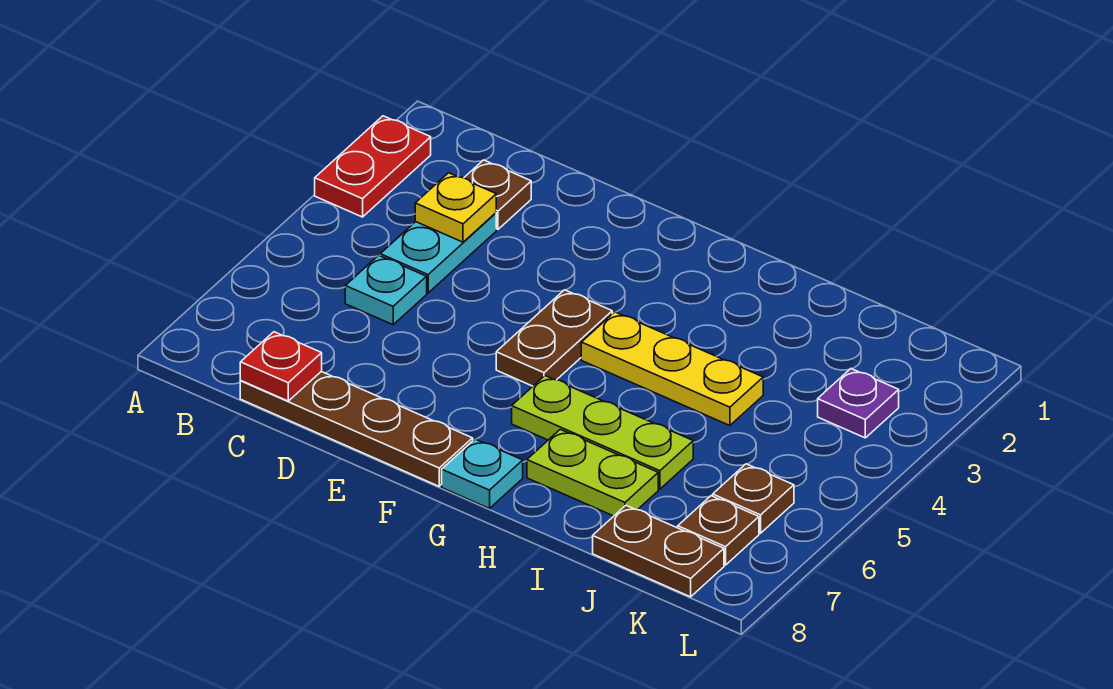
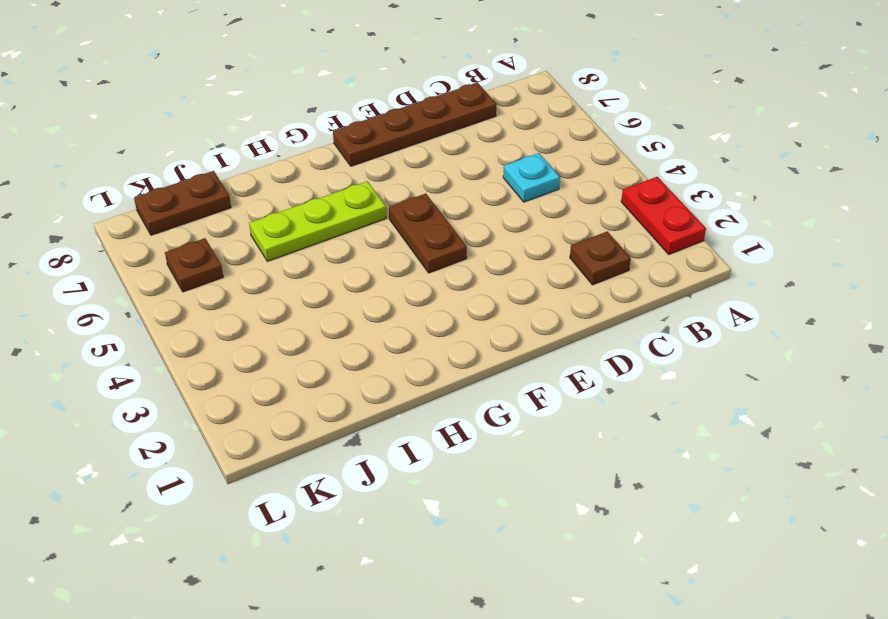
none -> cyan plate C3:C4 level 1
none -> yellow plate G4:I4 level 1
none -> cyan plate G8 level 1

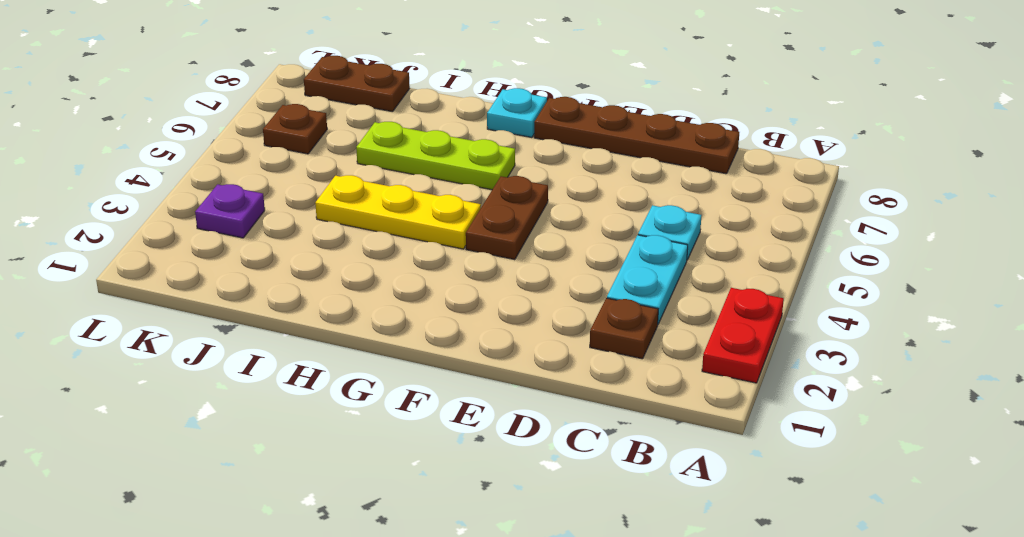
none -> lime plate H7:I7 level 1
none -> brown plate K7 level 1
none -> yellow plate C3 level 2

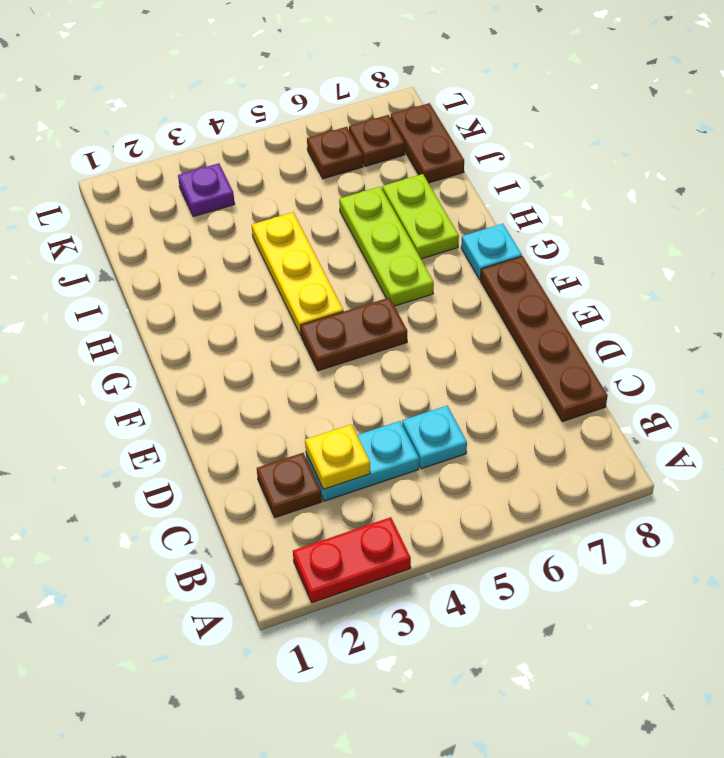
none -> red plate C8 level 2

